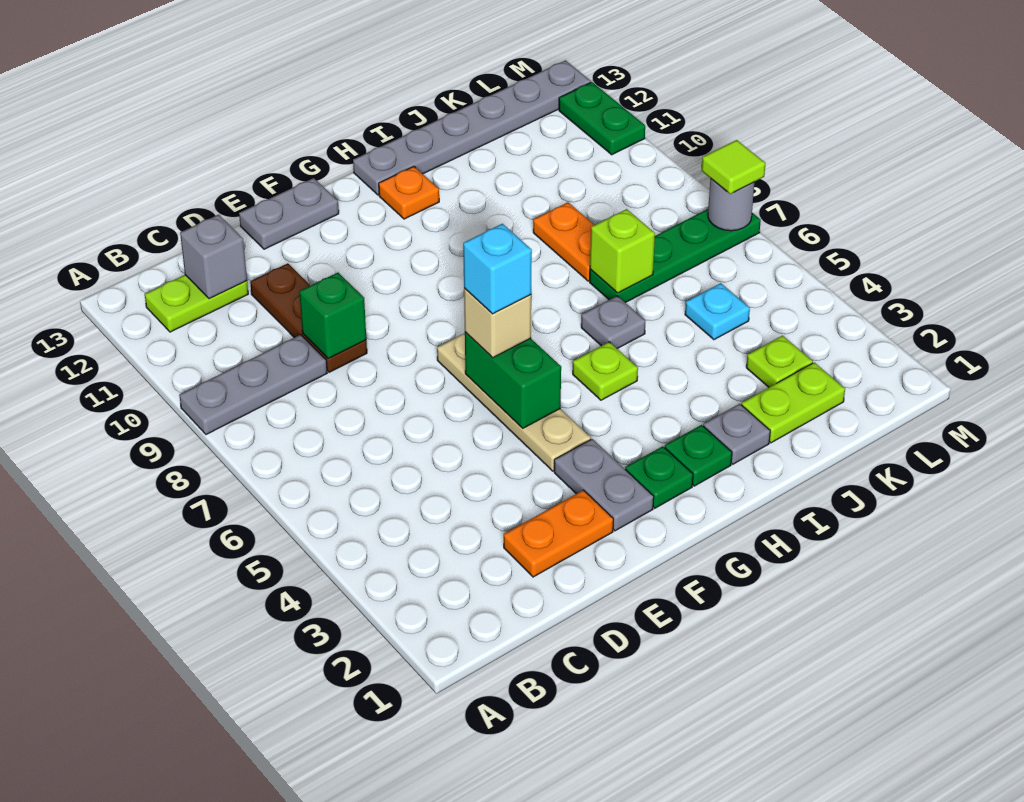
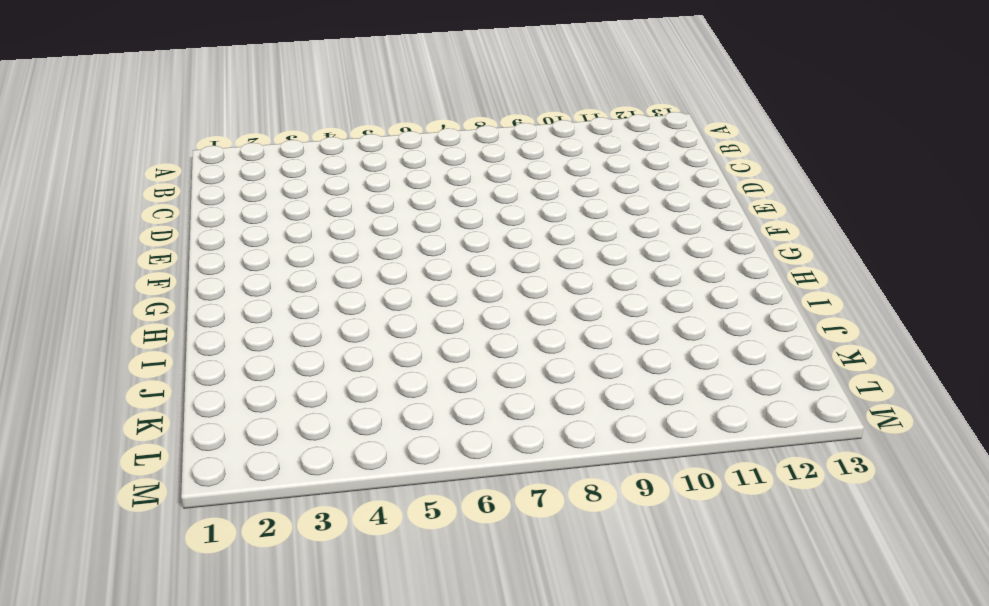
none -> grey plate A9:C9 level 1
none -> lime plate B12:C12 level 1
none -> orange plate D2:E2 level 1

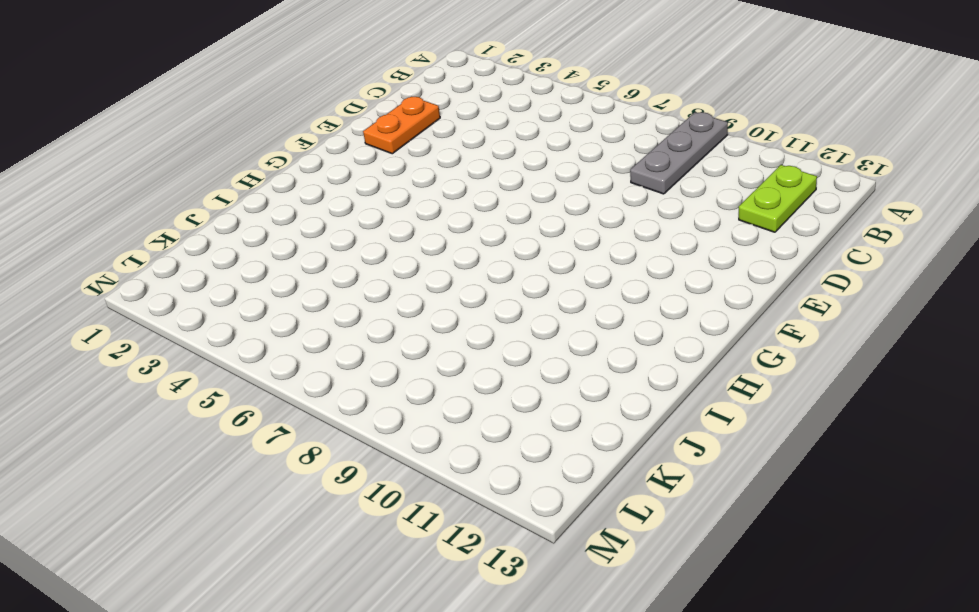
none -> brown plate D9:D11 level 1
none -> grey plate E13:F13 level 1
none -> grey plate F2:F3 level 1

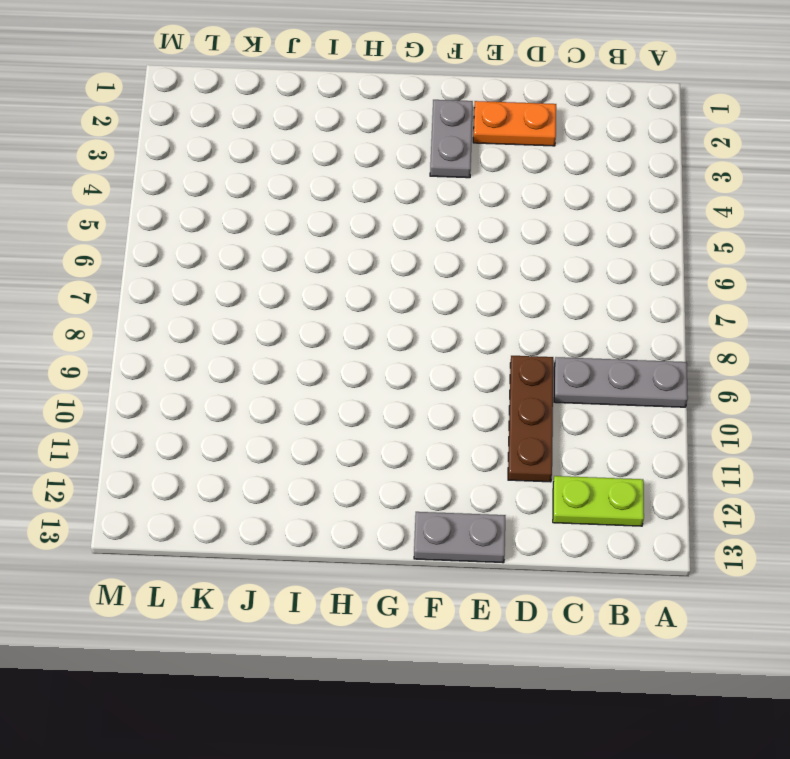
none -> tan plate F4:F7 level 1
none -> green plate G2 level 1
none -> green plate H2 level 1

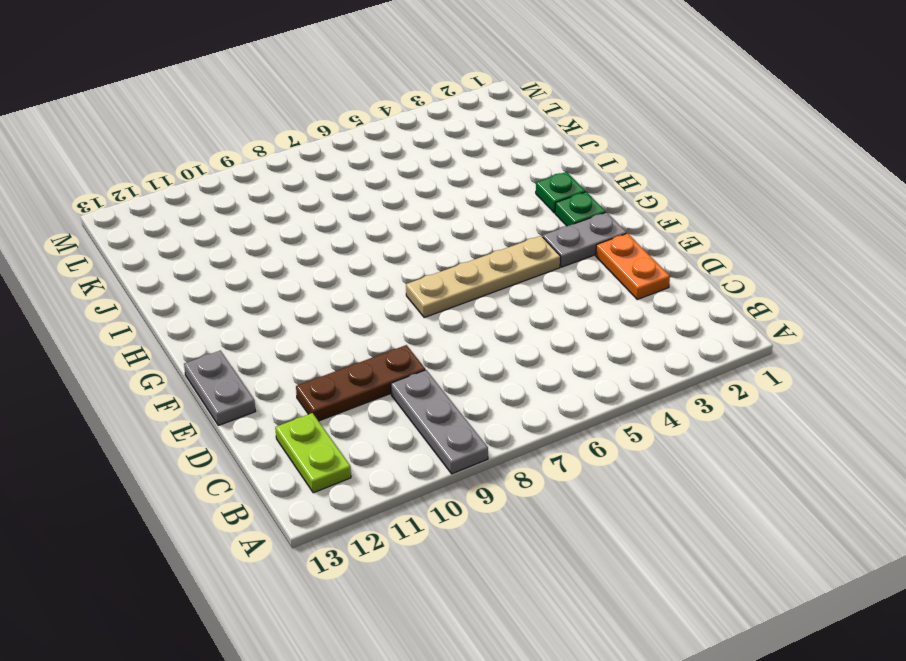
none -> lime plate H5 level 1
none -> orange plate H12 level 1
none -> grey plate H13:M13 level 1

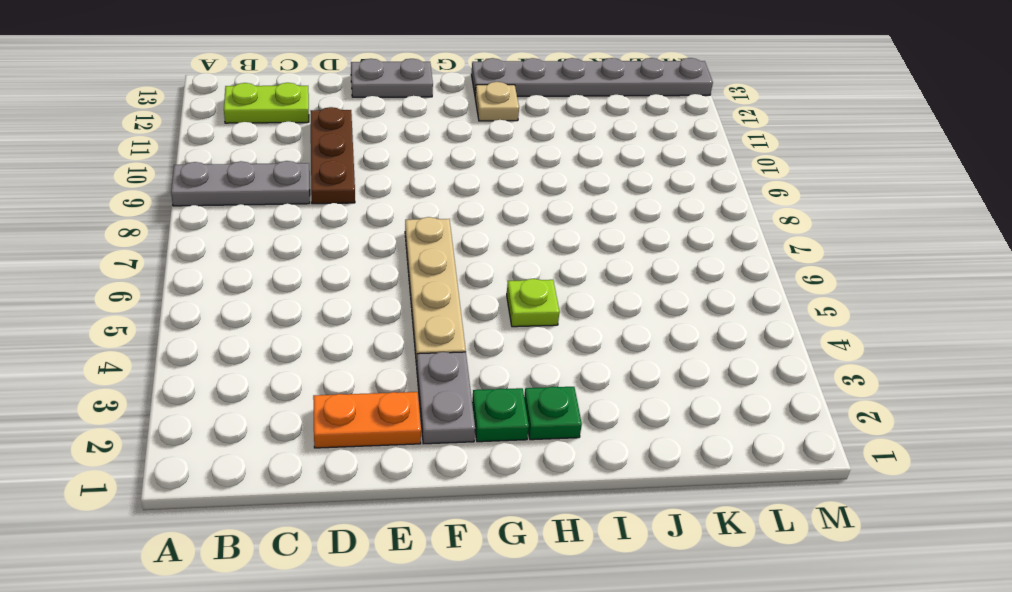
tan plate H12 level 1 -> orange plate H12 level 1
none -> grey plate I2 level 1
none -> grey plate I6 level 1
none -> lime plate J2:K2 level 1

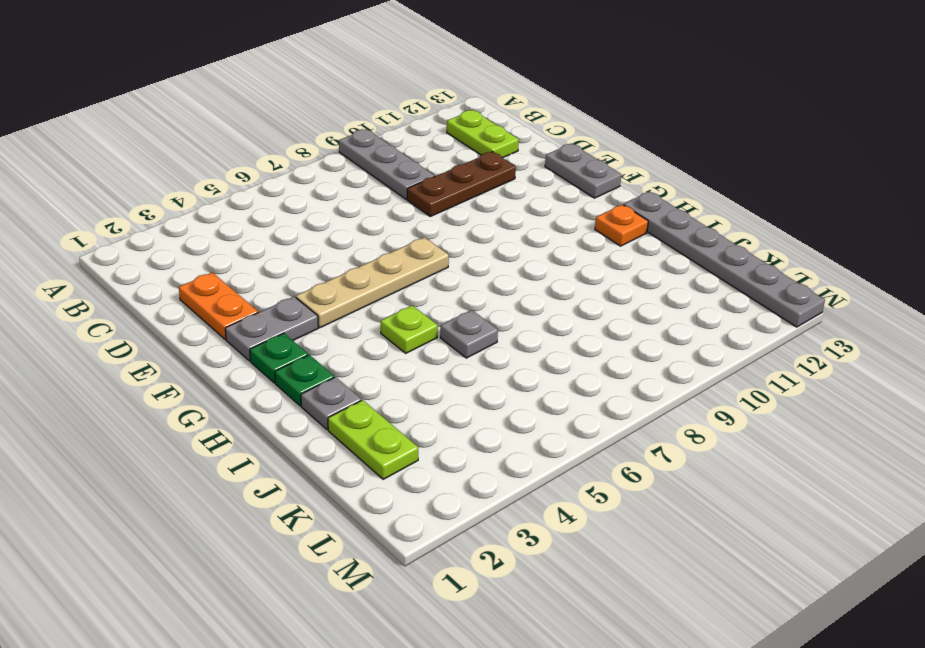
none -> green plate J7:M7 level 1
none -> orange plate J8:J9 level 1
none -> lime plate K3 level 1

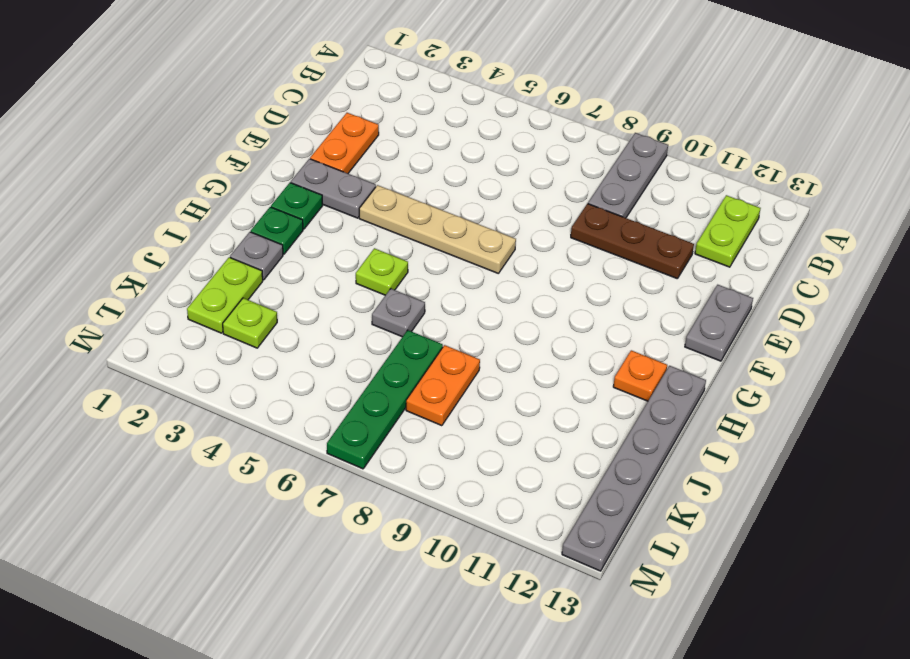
orange plate J8:K8 level 1 -> orange plate J8:J9 level 1
none -> cyan plate K5 level 1
none -> green plate M11:M12 level 1
none -> grey brick C12 level 2

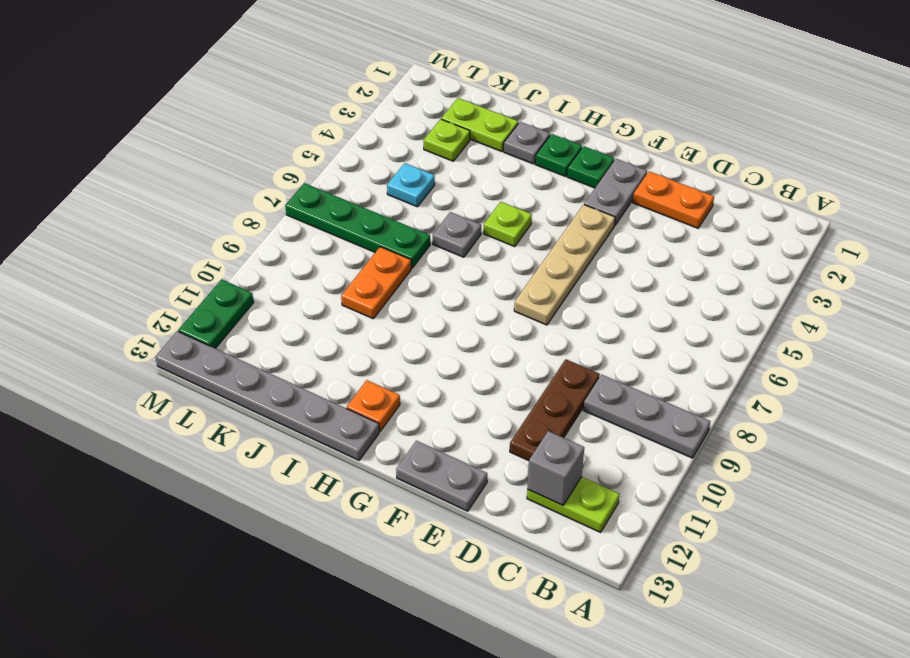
none -> green brick D9 level 2
none -> green brick F5:F6 level 2
none -> lime brick J7 level 2

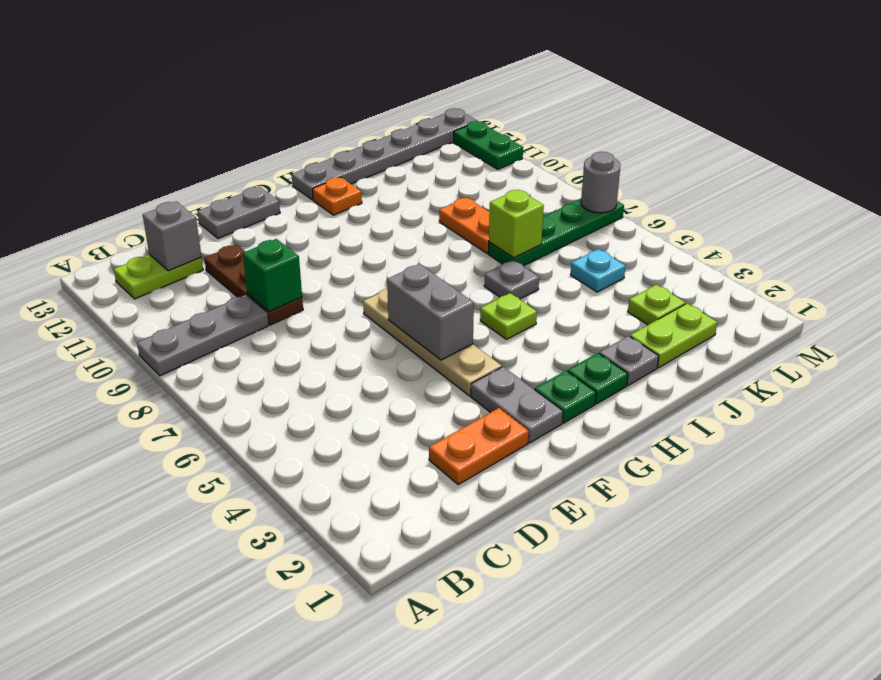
grey brick F5:F6 level 2 -> green brick F5:F6 level 2
none -> tan brick F6 level 3
none -> lime tile M7 level 3
none -> cyan brick F6 level 4

